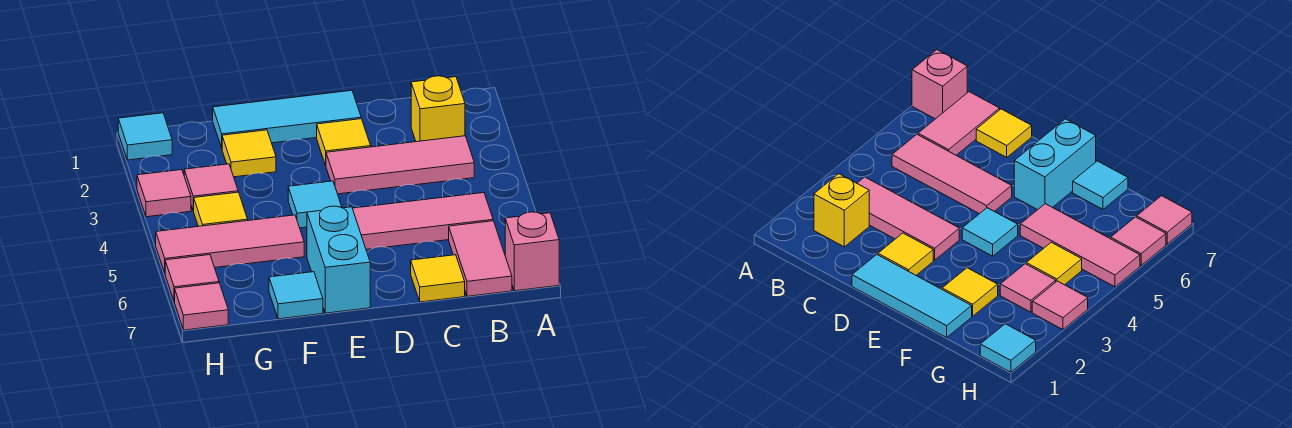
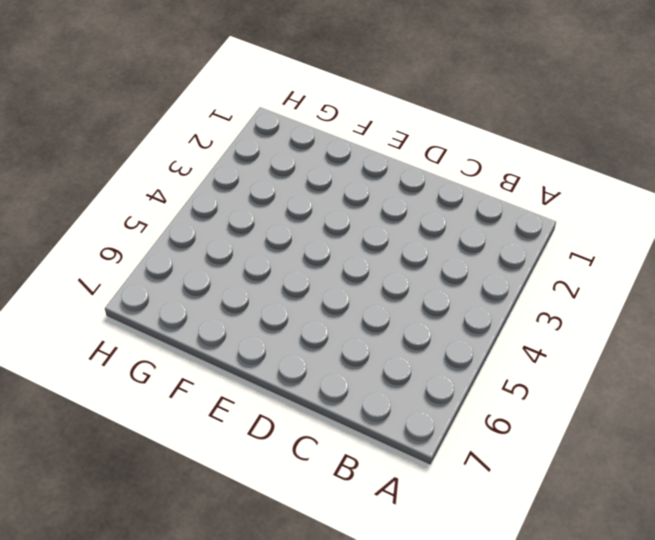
none -> pink brick A7 level 1
none -> yellow brick B2 level 1
none -> pink tile B3:D3 level 1

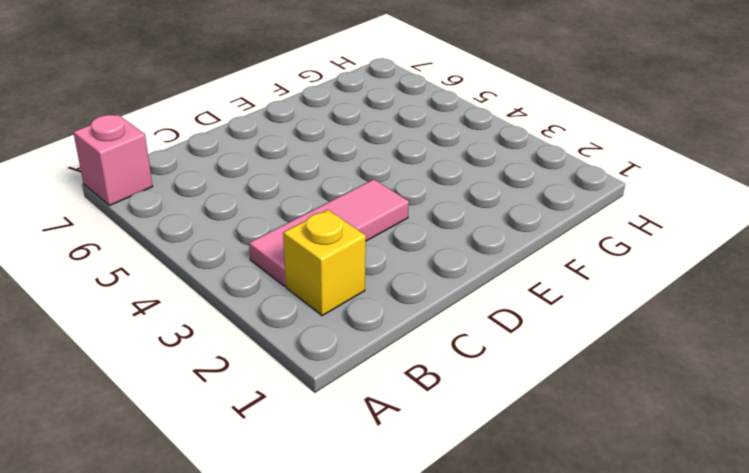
none -> pink tile B5:D5 level 1
none -> pink tile B6:B7 level 1
none -> yellow tile C7 level 1

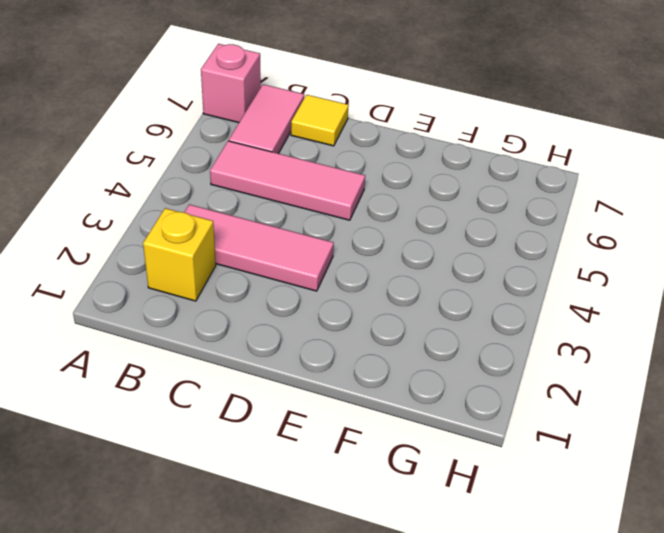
none -> cyan tile D1:F1 level 1
none -> yellow tile D2 level 1
none -> cyan tile E4 level 1

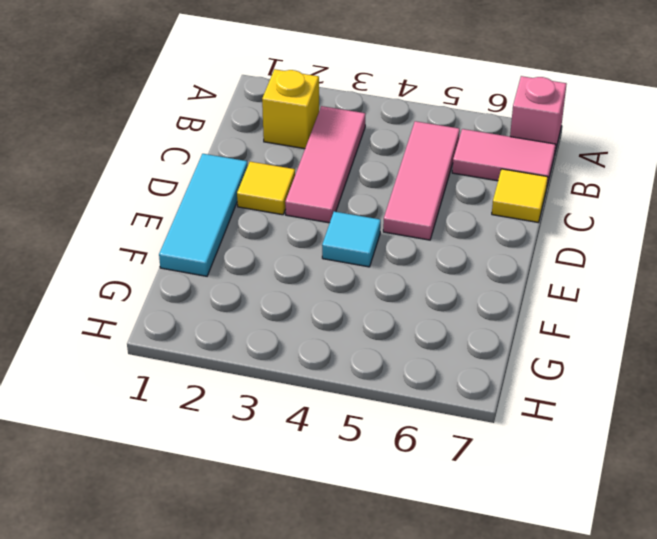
none -> cyan brick E6:E7 level 1
none -> yellow tile F2 level 1
none -> pink tile F5:H5 level 1

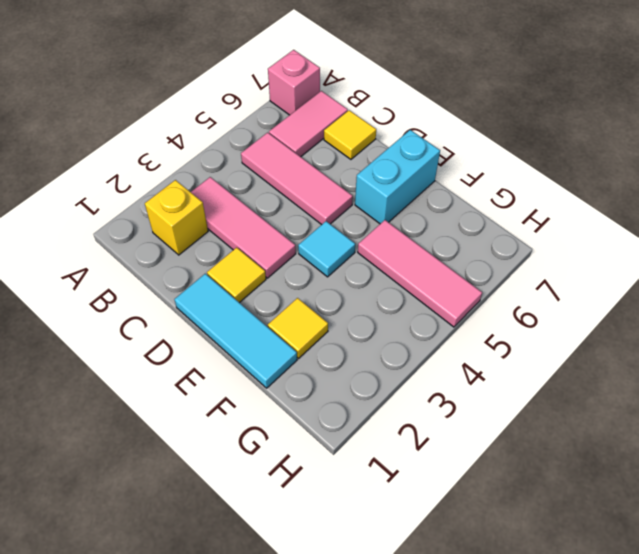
none -> cyan tile F7 level 1
none -> pink tile G3 level 1
none -> yellow tile G4 level 1

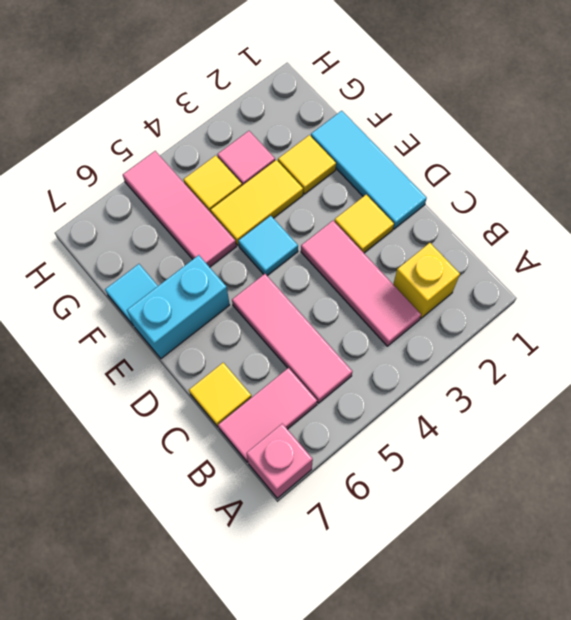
yellow tile F3:F4 level 1 -> none
none -> cyan tile H1 level 1
none -> pink tile H3 level 1
none -> pink tile H6 level 1

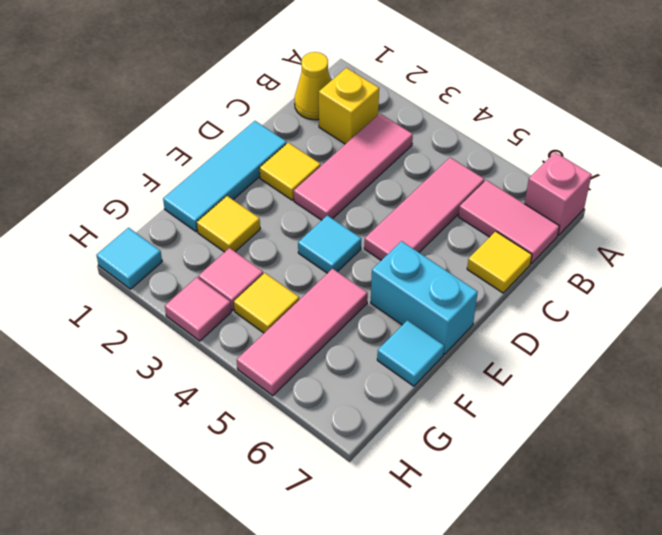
yellow cone B1 level 1 -> none
none -> pink tile H6 level 1
none -> pink tile H7 level 1

